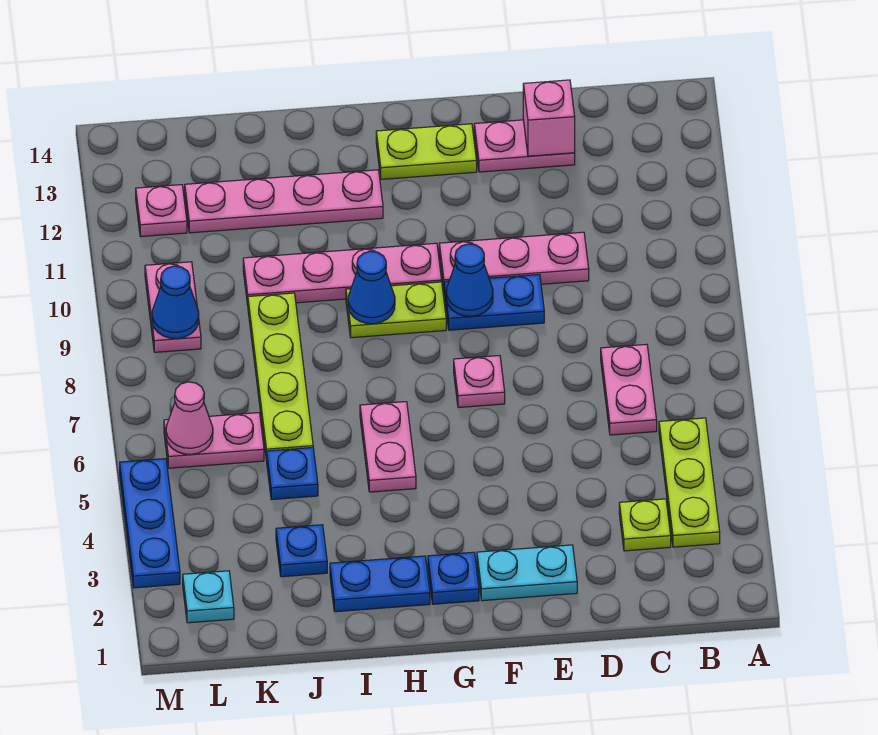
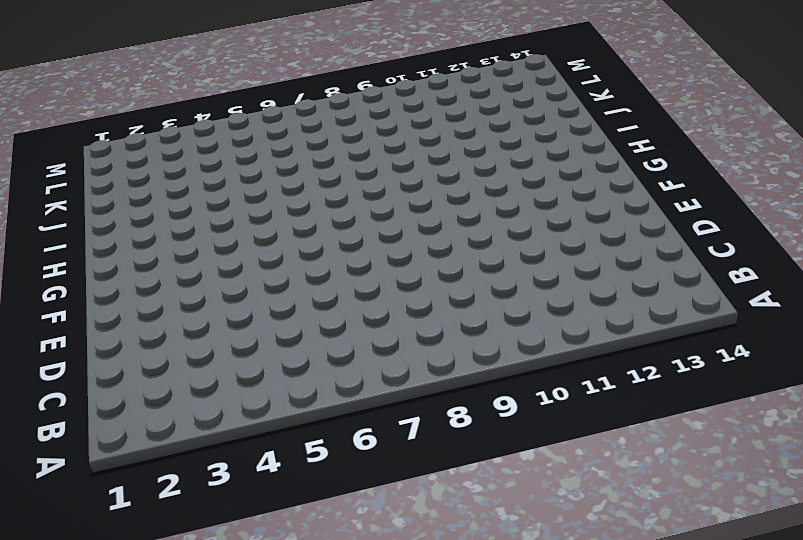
none -> lime plate B3:B5 level 1
none -> lime plate C3 level 1
none -> pink plate C6:C7 level 1

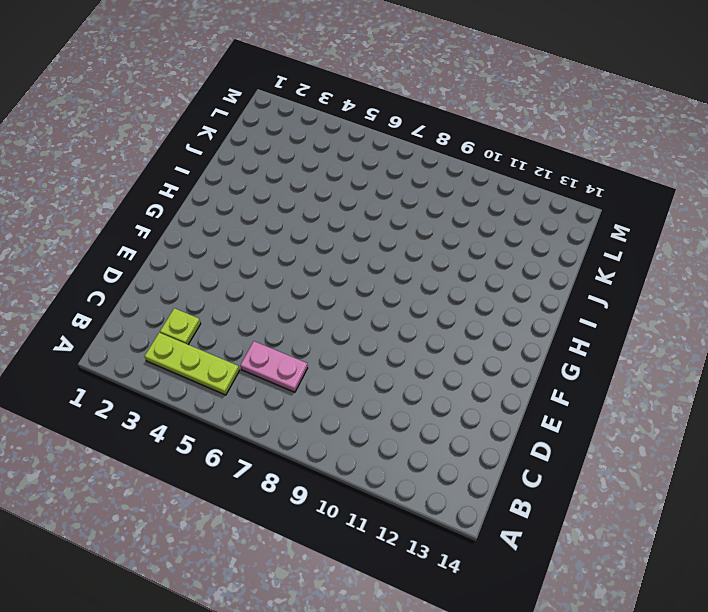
none -> pink plate D10:F10 level 1
none -> pink plate D13:E13 level 1
none -> cyan plate E2:F2 level 1

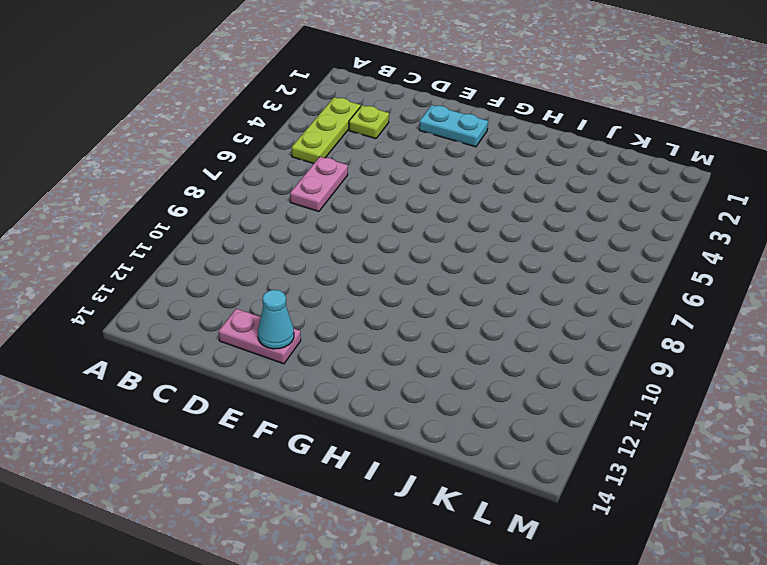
cyan cone E13 level 2 -> none
none -> pink plate D10:F10 level 1
none -> blue plate E9:F9 level 1
none -> pink plate F7 level 1

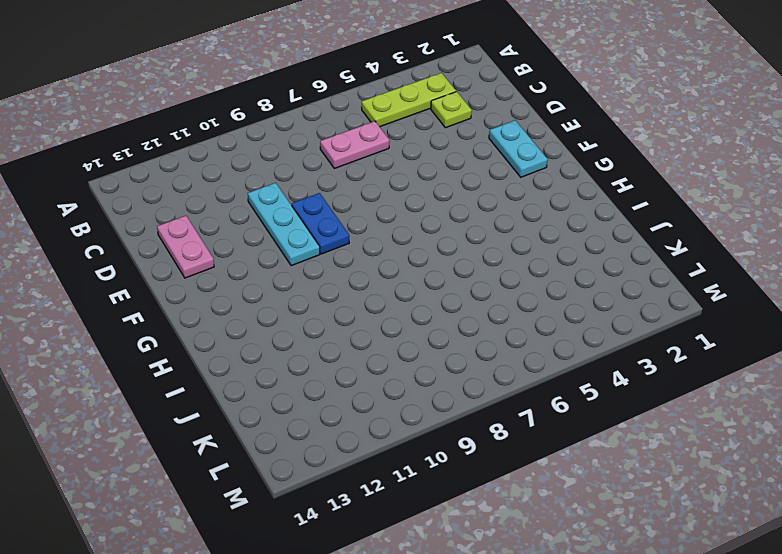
cyan plate D10:F10 level 1 -> pink plate D10:F10 level 1
none -> pink plate F7 level 1
none -> lime plate F13:G13 level 1
none -> blue plate G2 level 1

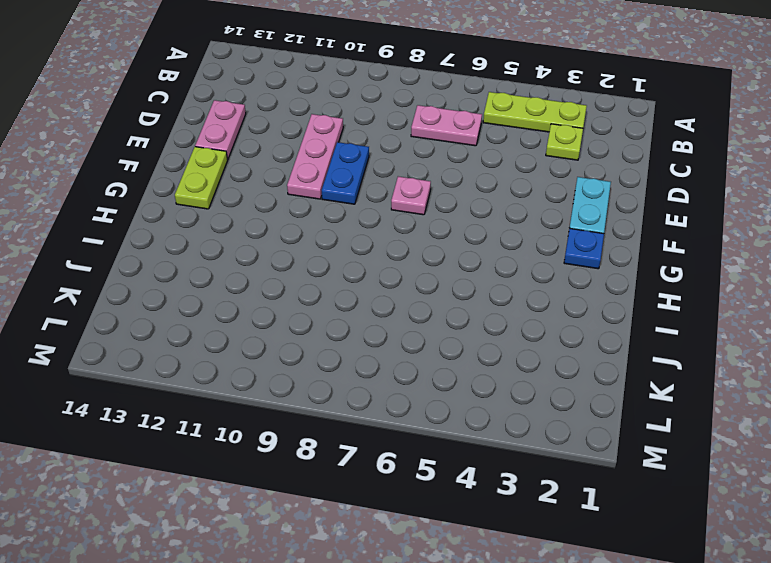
none -> lime plate G9:H9 level 1
none -> pink plate G10:J10 level 1
none -> blue plate H2:I2 level 1

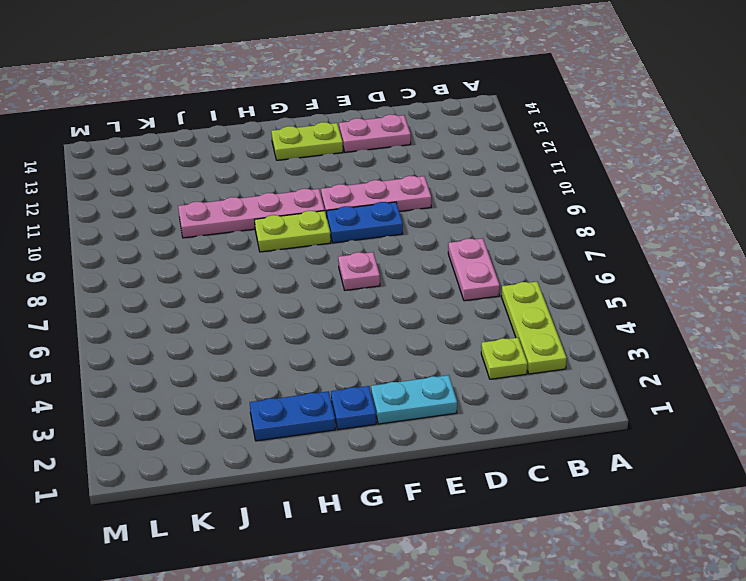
none -> pink plate H5:H6 level 1
none -> pink plate H12:K12 level 1
none -> blue plate J3 level 1

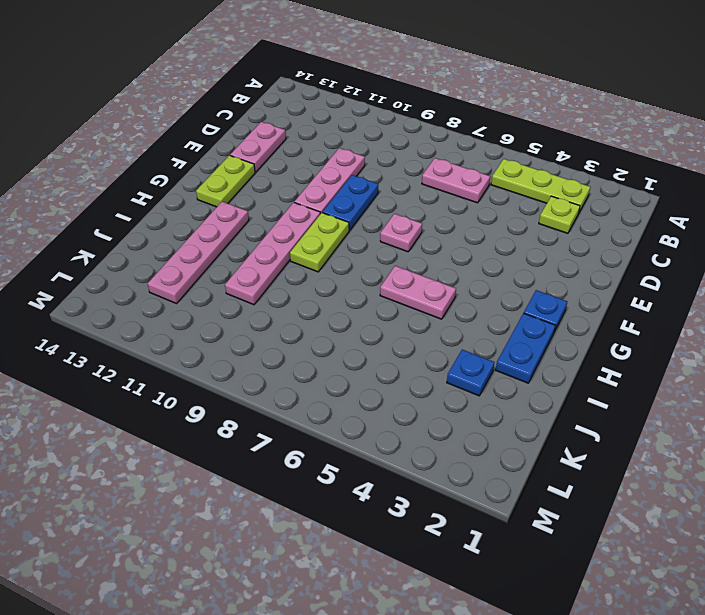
none -> cyan plate E2:F2 level 1
none -> blue plate J5 level 1
none -> lime plate J6:J9 level 1

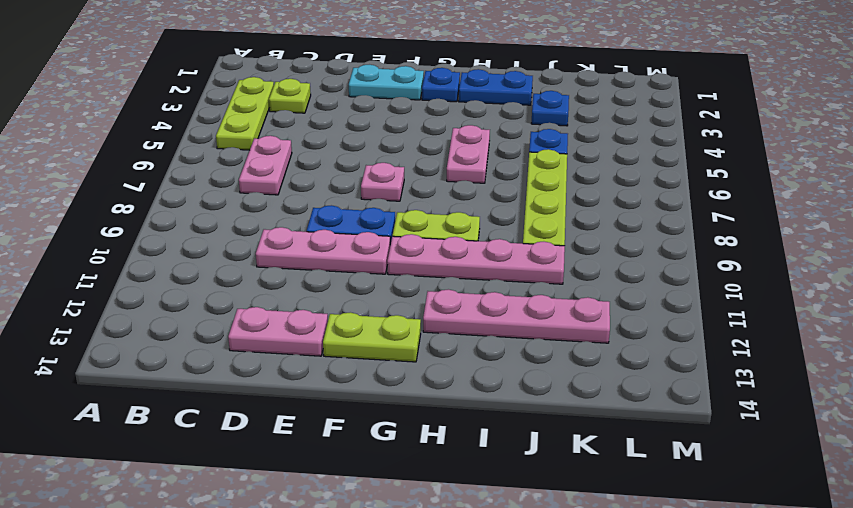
none -> pink plate K6:L6 level 1
none -> cyan plate L2 level 1
none -> pink plate L9:L10 level 1

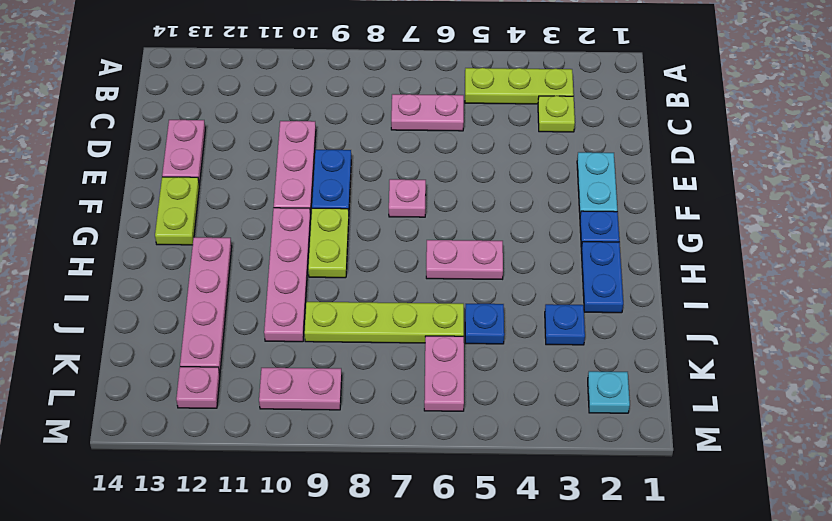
none -> blue plate M3:M5 level 1
none -> pink brick D13 level 2
none -> blue cone F9 level 2

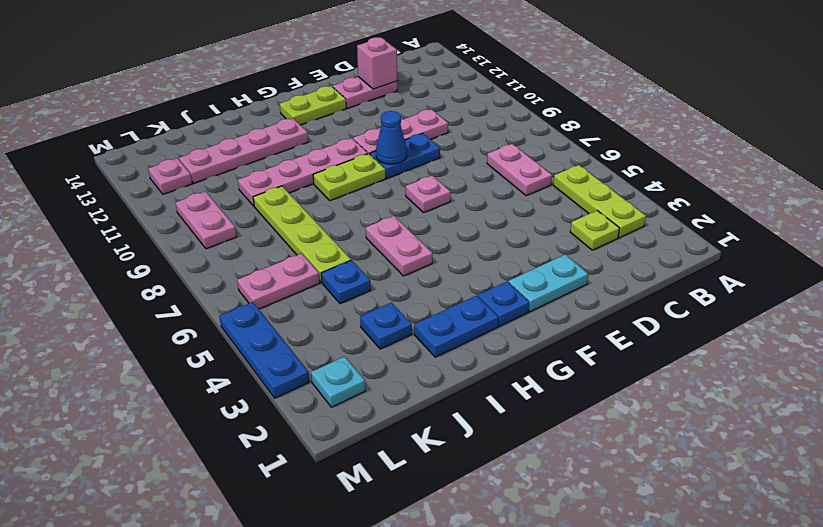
none -> blue cone H9 level 2
none -> pink cone L6 level 2
none -> blue cone L9 level 2

